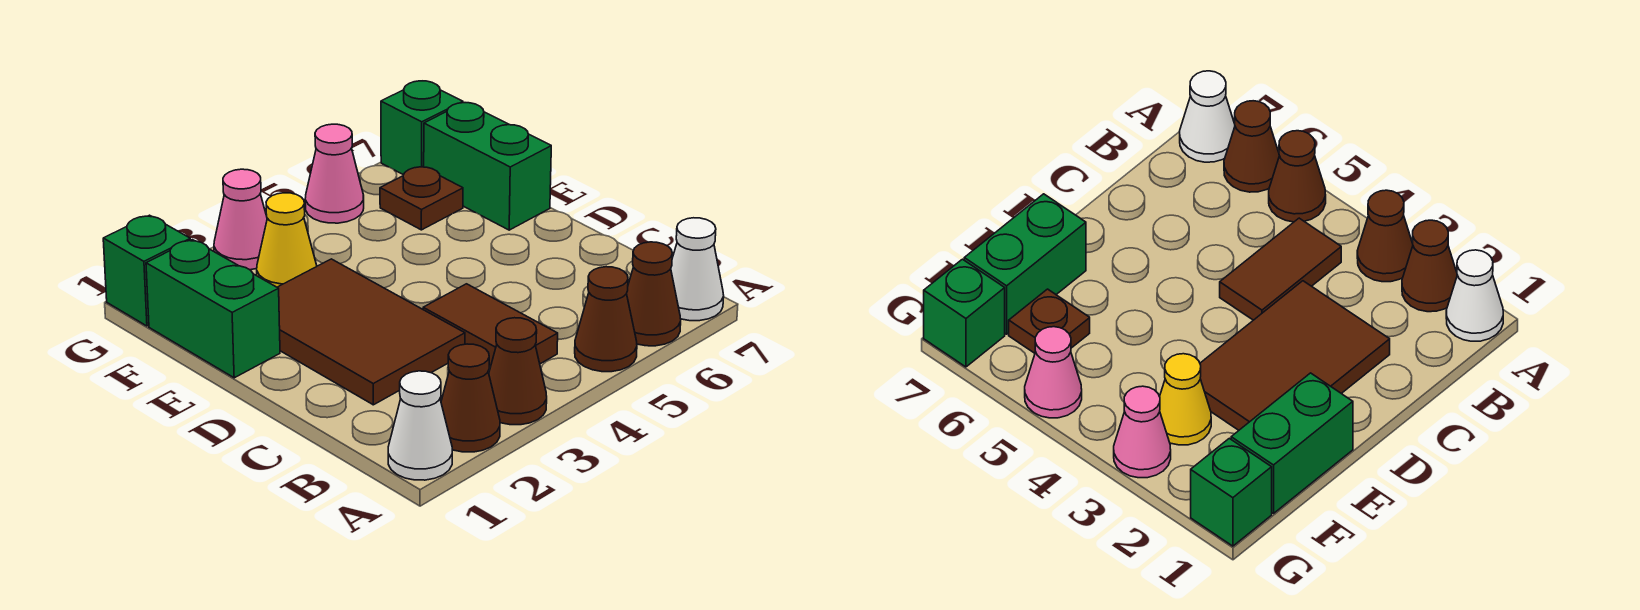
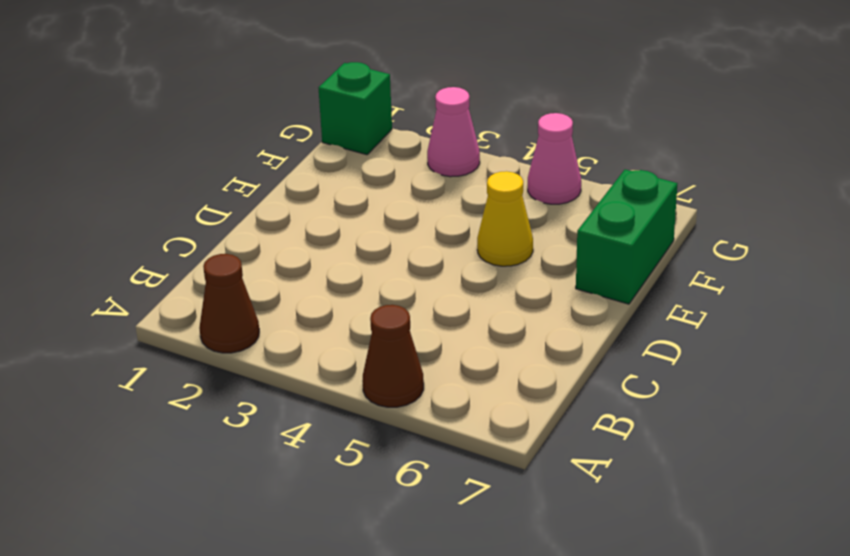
yellow cone E5 level 1 -> yellow cone F3 level 1
none -> white cone A1 level 1
none -> brown cone A3 level 1
none -> brown cone A6 level 1

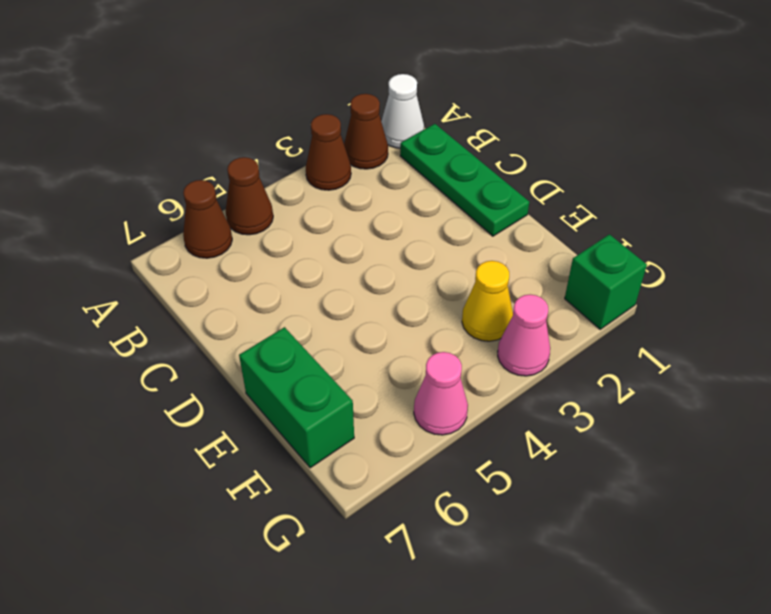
green plate B1:D1 level 1 -> none
none -> white cone A7 level 1
none -> brown tile B4:C4 level 1
none -> brown tile C2:E3 level 1

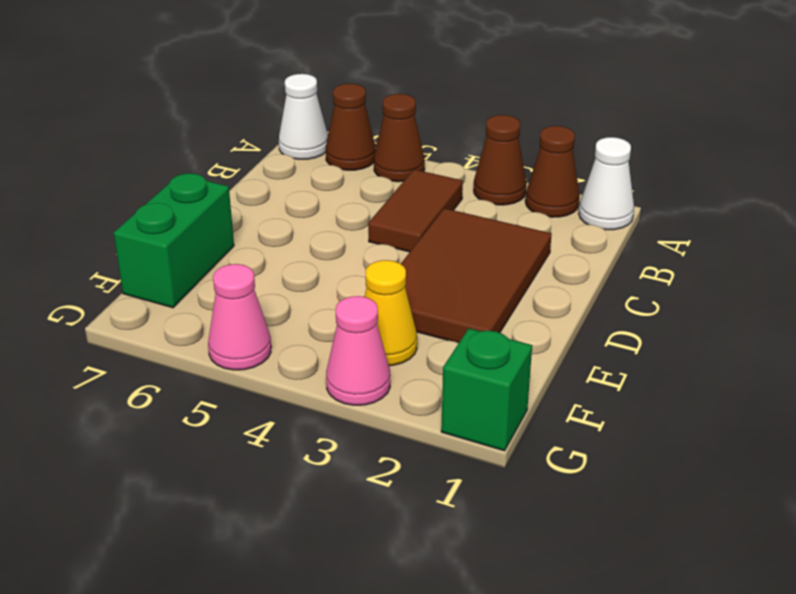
none -> green brick E1:F1 level 1
none -> brown plate F6 level 1
none -> green brick G7 level 1

